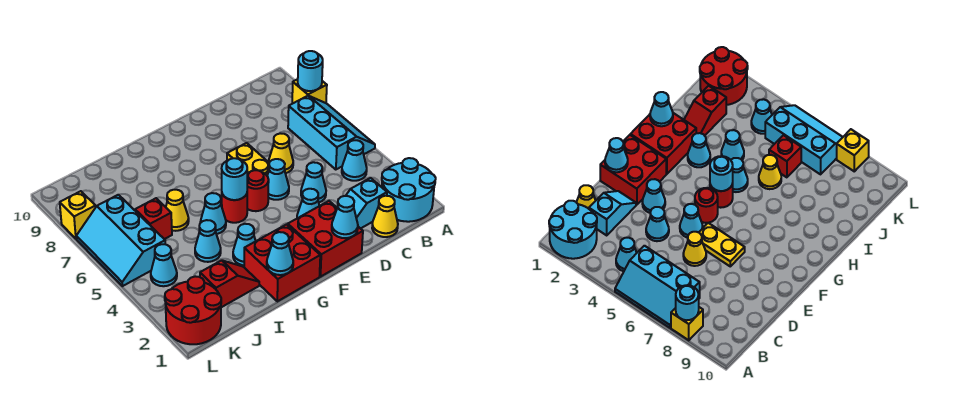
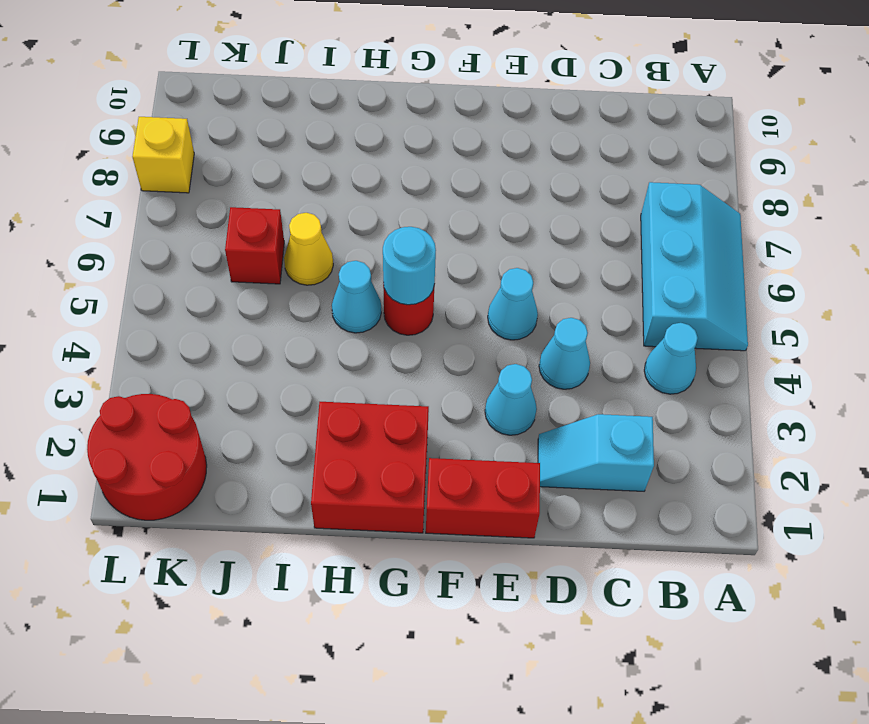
red brick E1:F1 level 1 -> red brick E1:F2 level 1
none -> cyan round brick A1:B2 level 1
none -> yellow brick A8 level 1
none -> yellow cone C1 level 1

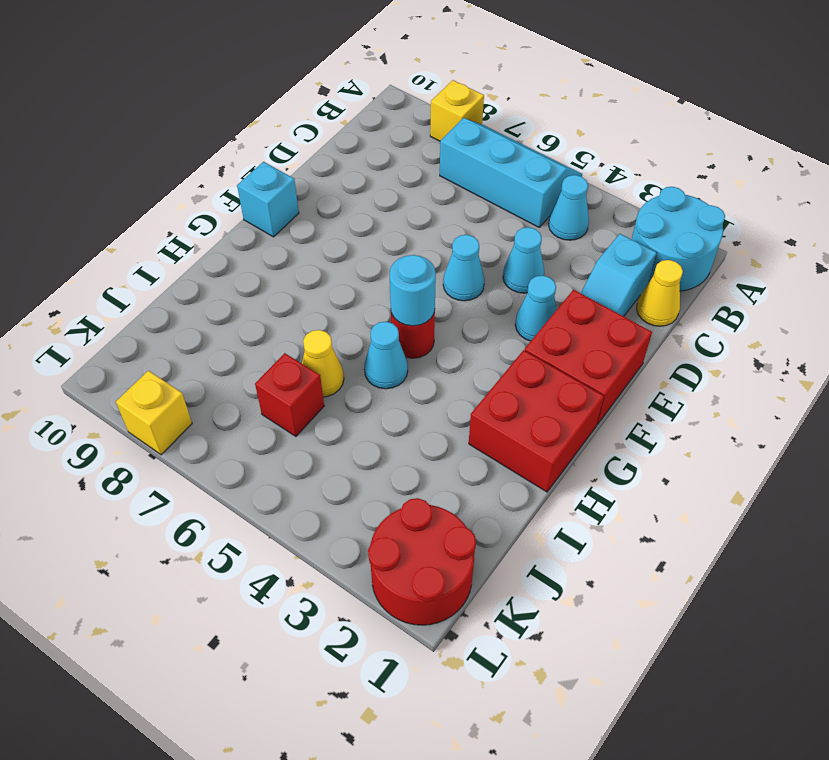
cyan brick F10 level 1 -> none
none -> yellow cone D6 level 1
none -> yellow plate E6:E7 level 1
none -> red round brick F5 level 1

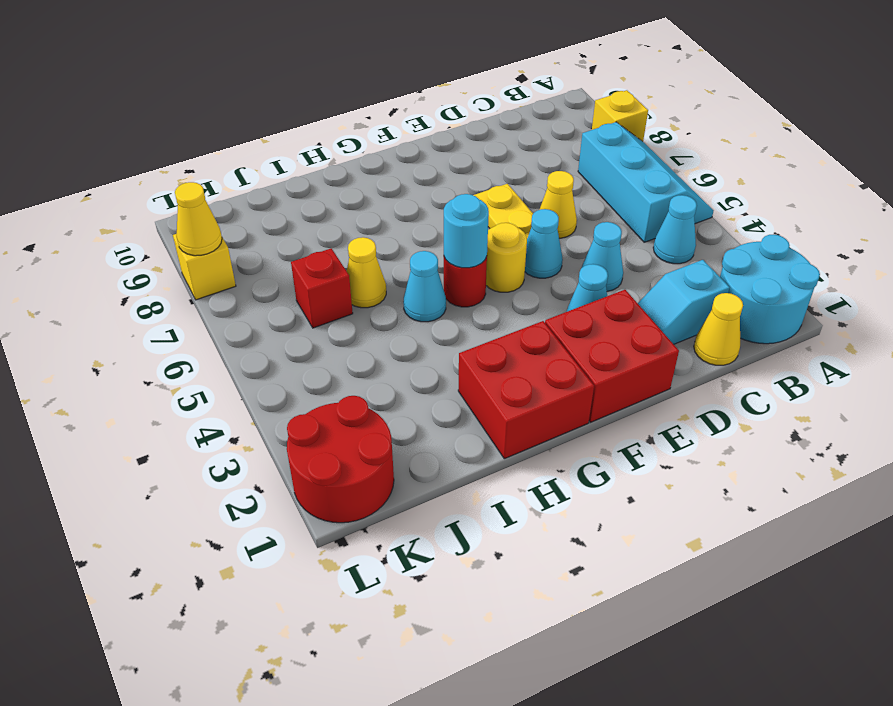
yellow round brick F5 level 1 -> red round brick F5 level 1
yellow cone L8 level 2 -> none
none -> cyan cone H3 level 1
none -> red slope I2:J2 level 1 top J
none -> cyan cone I4 level 1

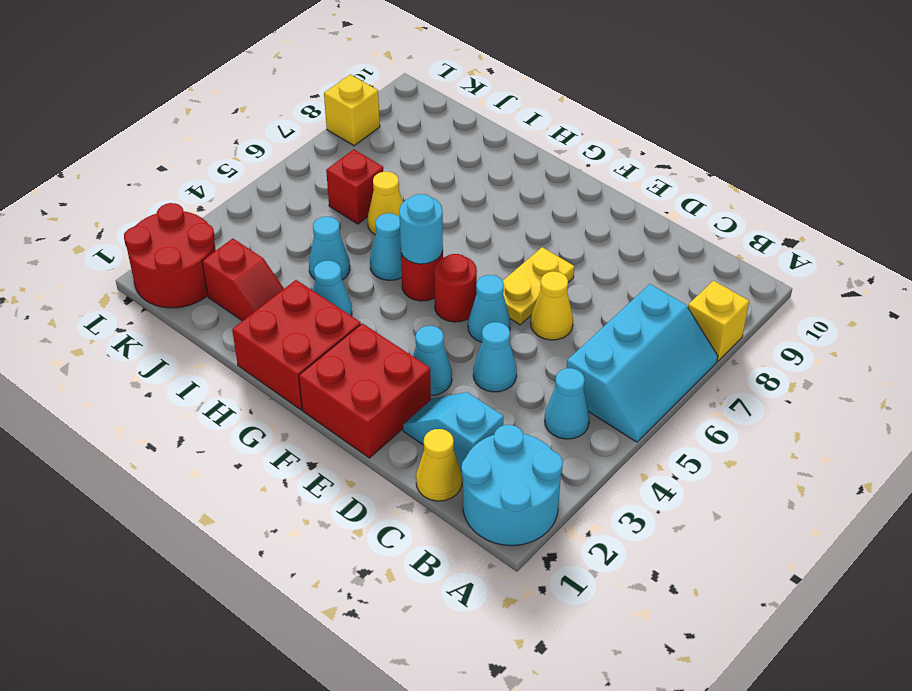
none -> cyan cone K4 level 1
none -> cyan slope K5:L7 level 1 top K
none -> cyan round brick A8 level 2

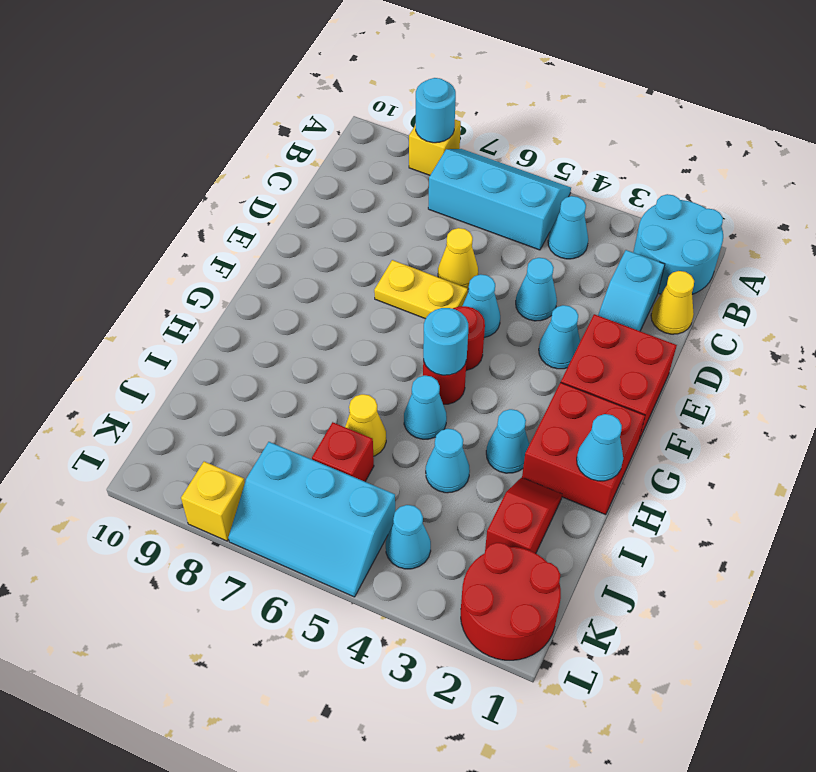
none -> cyan cone E1 level 2

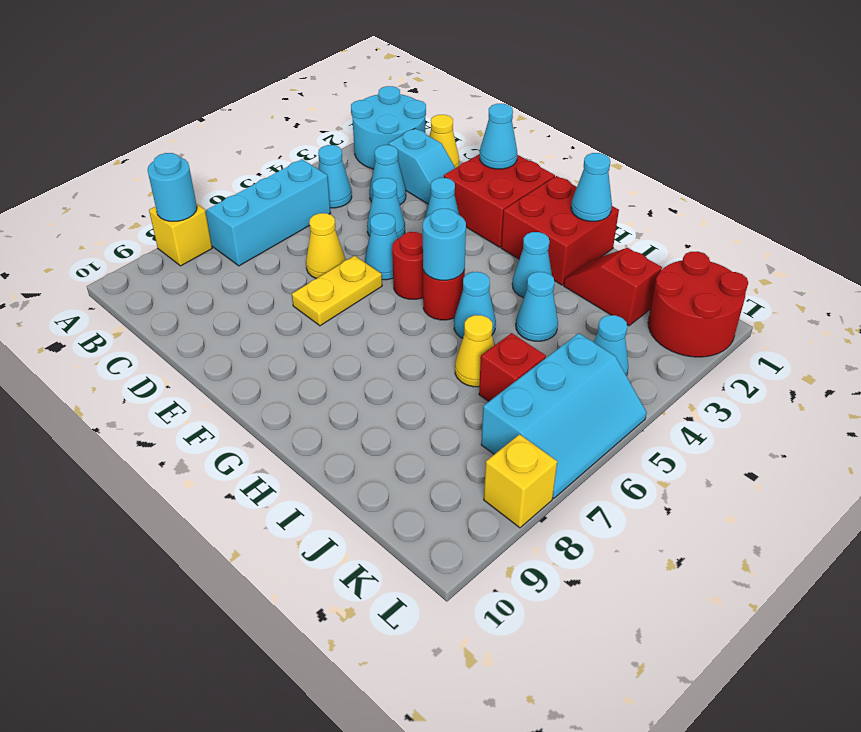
cyan cone C3 level 1 -> none

